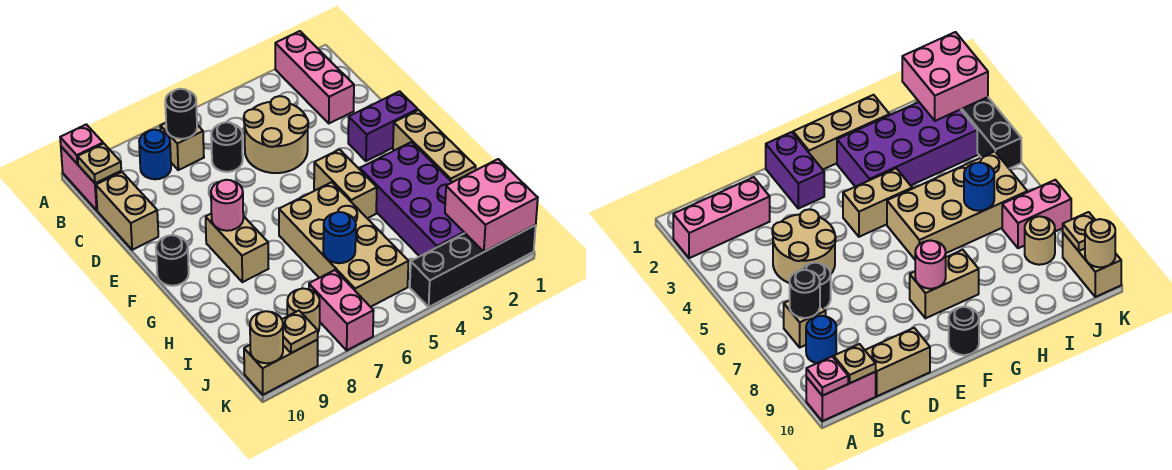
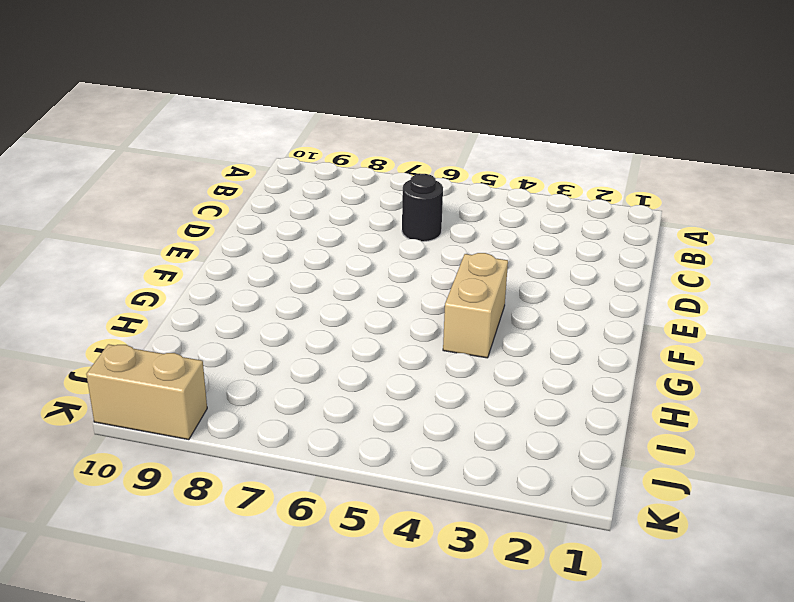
none -> pink brick A2:C2 level 1
none -> pink brick A10:B10 level 1
none -> tan brick B7 level 1

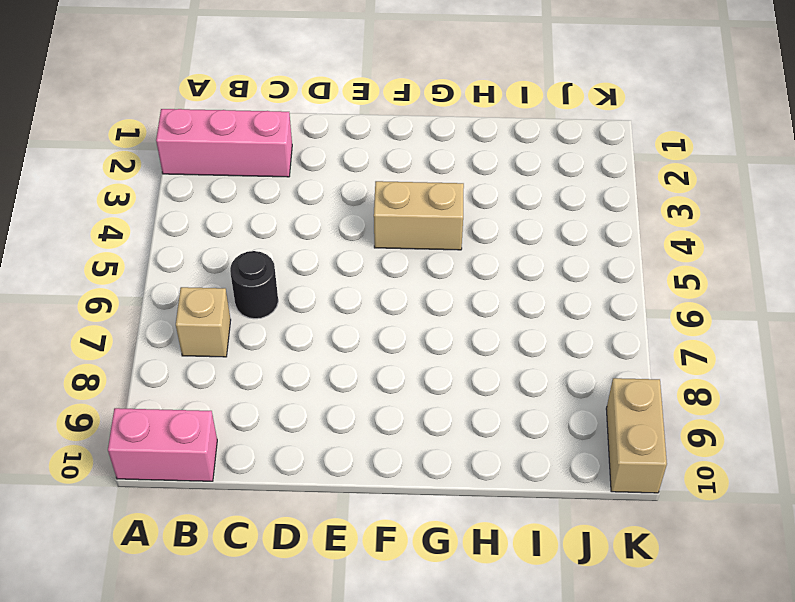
none -> blue round brick B8 level 1
none -> tan round brick C4:D5 level 1
none -> tan brick C10:D10 level 1

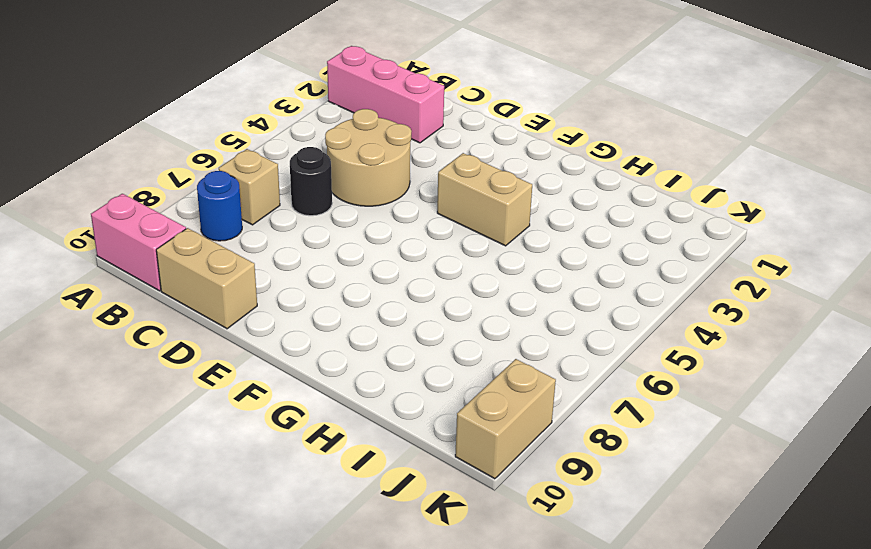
none -> purple brick E1:E2 level 1
none -> tan brick F1:H1 level 1
none -> tan brick F8:G8 level 1

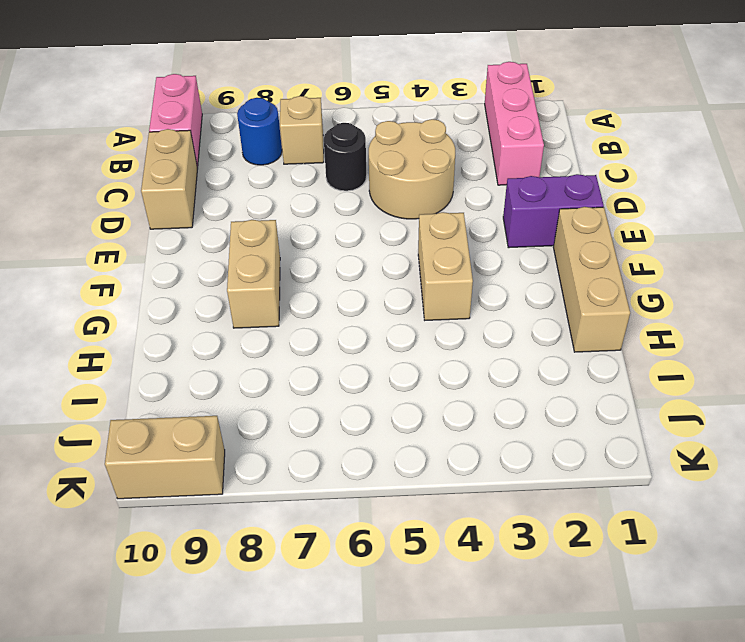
none -> black round brick F10 level 1
none -> purple brick G2:J3 level 1
none -> tan brick G5:J6 level 1

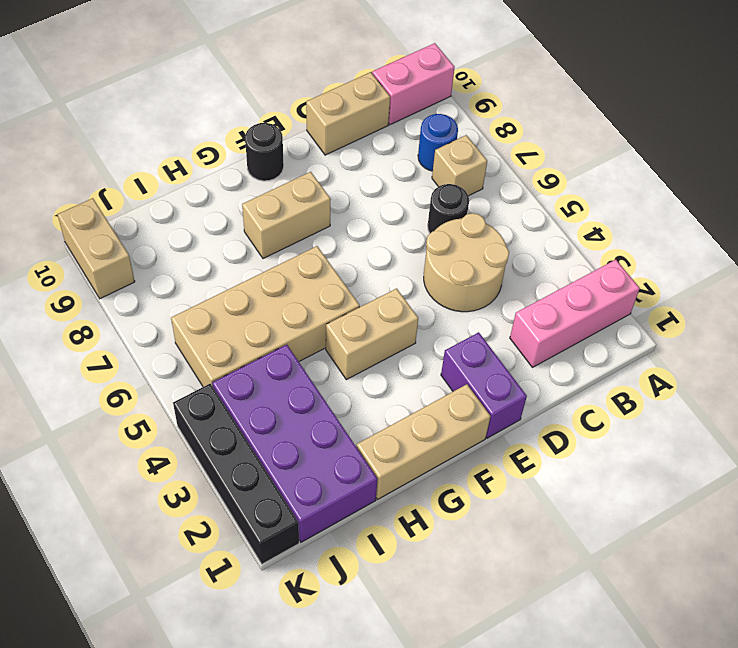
purple brick I1:J4 level 1 -> purple brick G2:J3 level 1
none -> pink brick J7:K7 level 1
none -> tan round brick J8 level 1
none -> pink plate A10 level 2

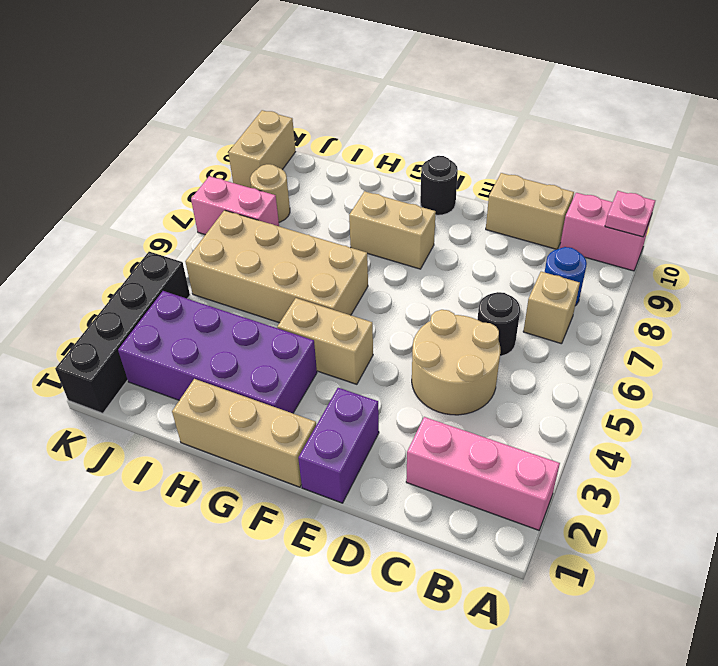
none -> black round brick B7 level 2
none -> tan plate B10 level 2
none -> pink round brick F8 level 2

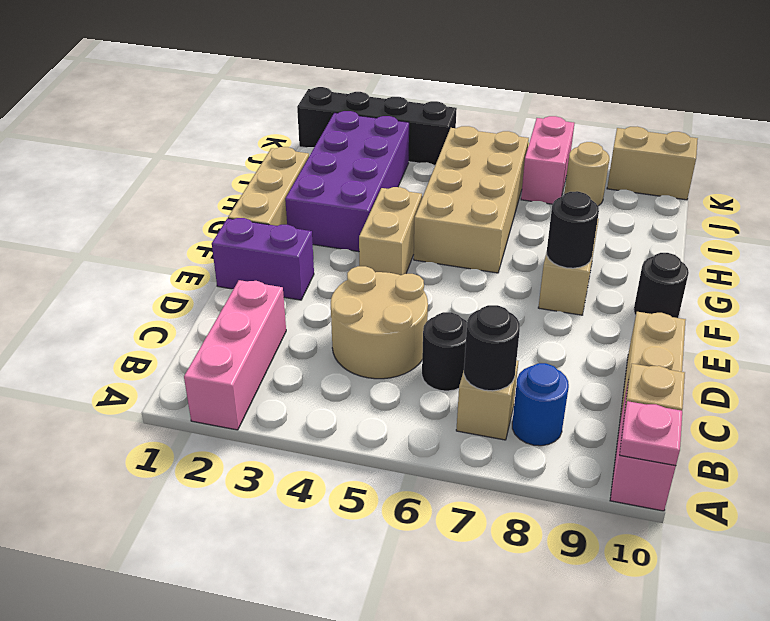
black round brick F8 level 2 -> pink round brick F8 level 2
none -> blue round brick I6 level 2
none -> pink brick J1:K2 level 2
none -> tan plate K9 level 2

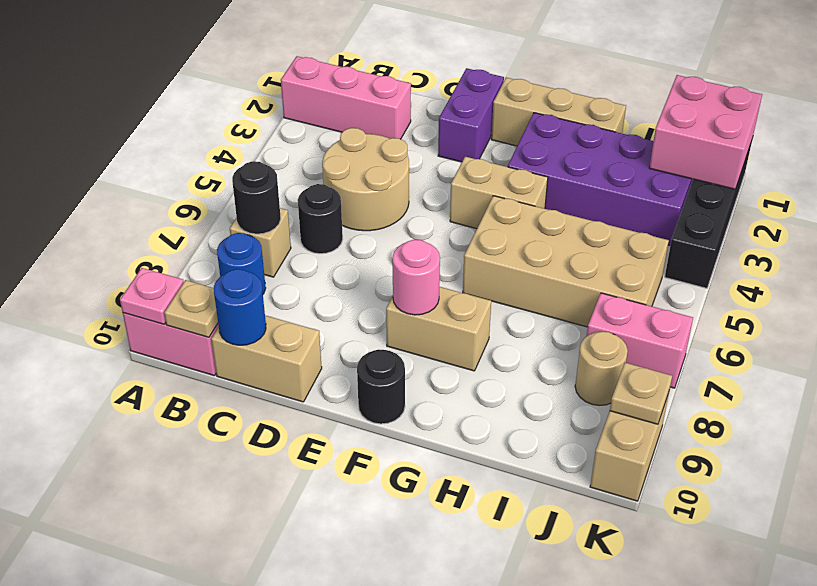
blue round brick C10 level 2 -> blue round brick I6 level 2
none -> tan round brick K10 level 2

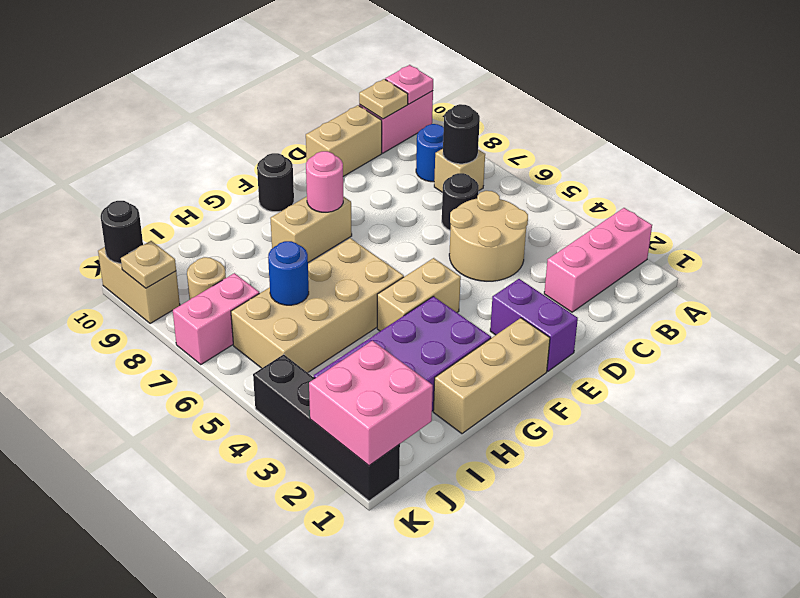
black round brick K10 level 2 -> tan round brick K10 level 2

